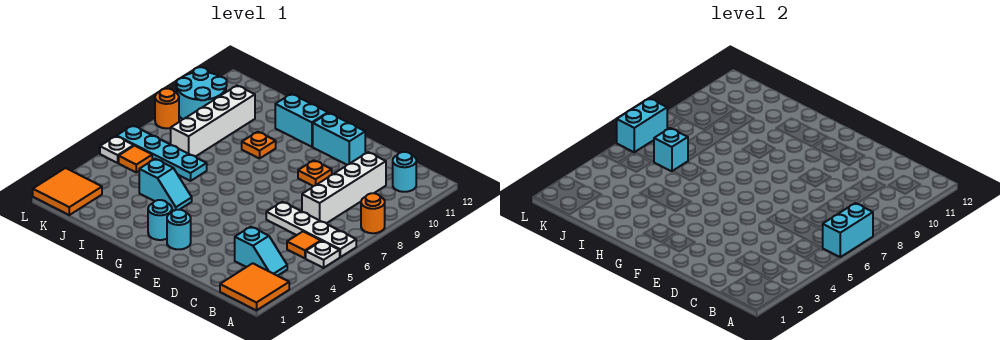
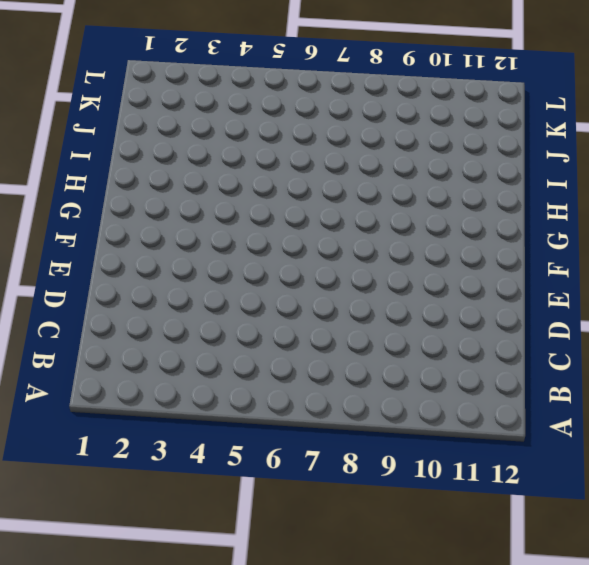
none -> orange tile A1:B2 level 1
none -> white plate A5 level 1
none -> white plate A6:D6 level 1

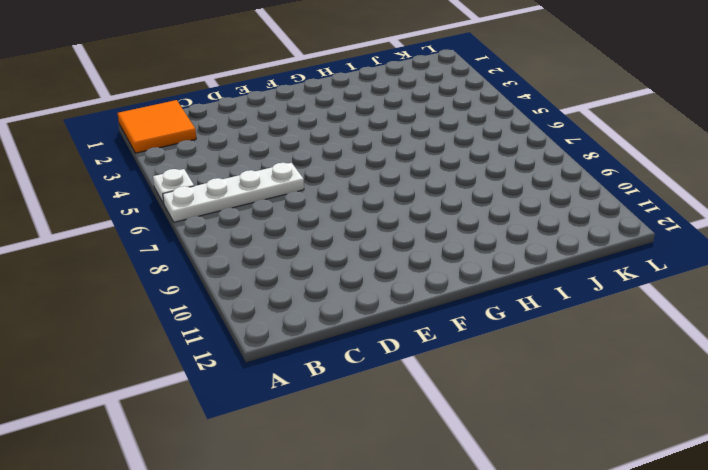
none -> orange round brick A8 level 1
none -> cyan slope B3:C3 level 1 top C
none -> orange tile B5 level 1

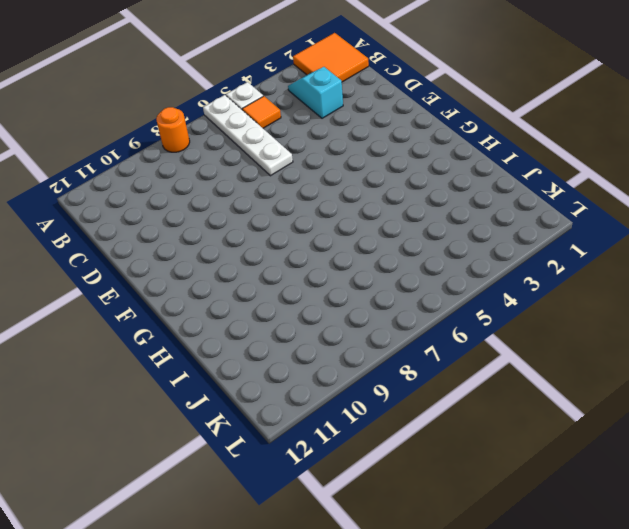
none -> cyan round brick B11 level 1
none -> white brick C7:C10 level 1
none -> orange plate E9 level 1

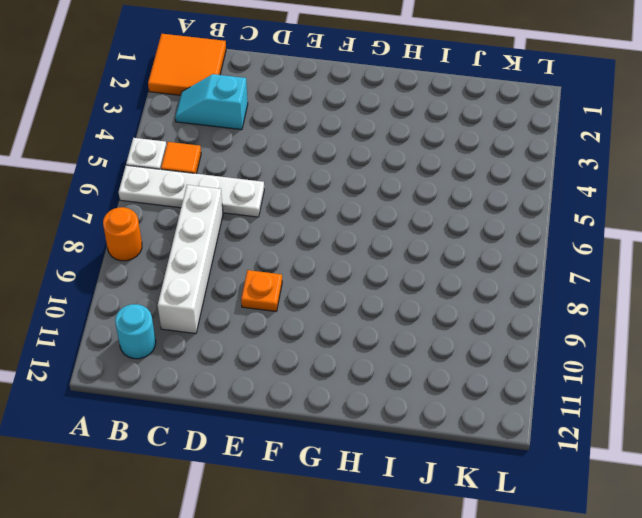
none -> cyan brick E11:F11 level 1
none -> cyan round brick F2 level 1
none -> cyan round brick G2 level 1

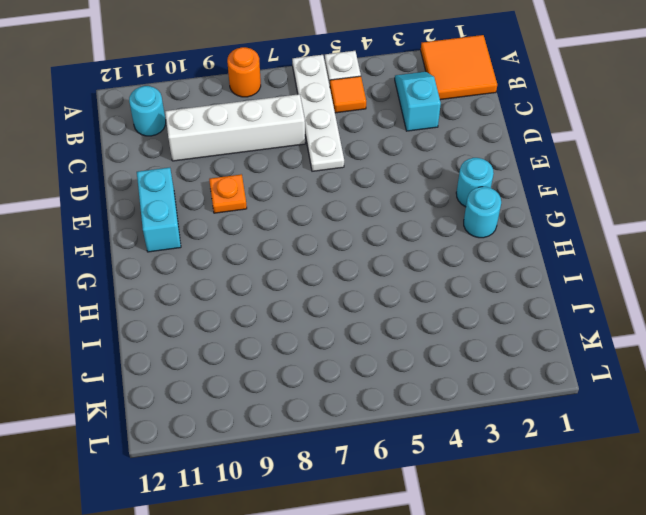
none -> cyan brick G11:H11 level 1
none -> cyan slope H4:I4 level 1 top I
none -> orange plate H9 level 1

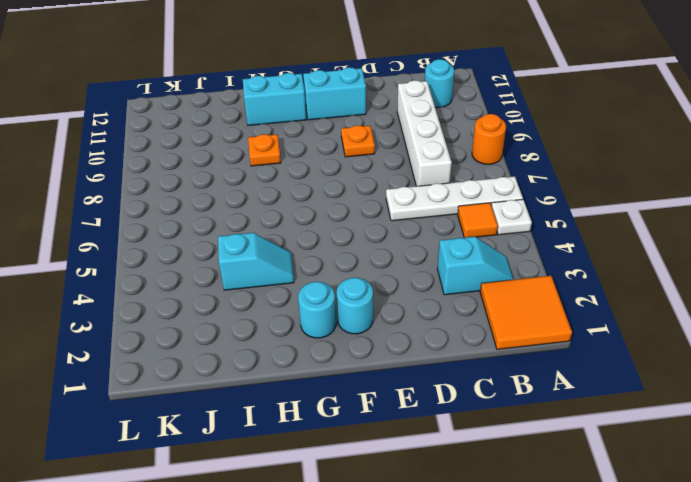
none -> cyan plate I6:L6 level 1
none -> white brick J7:J10 level 1
none -> orange tile K1:L2 level 1

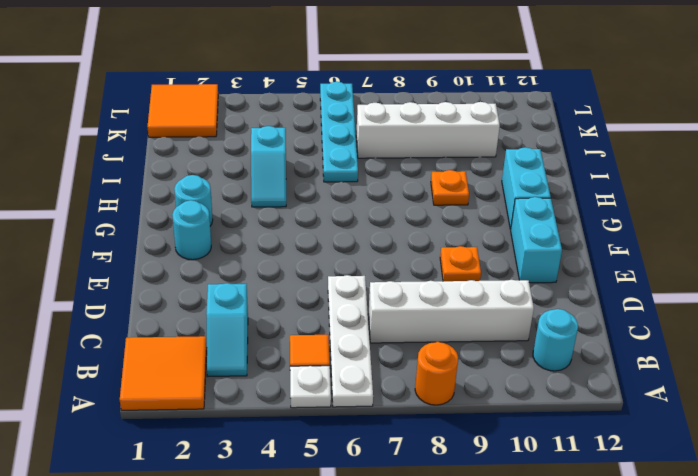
none -> orange tile K5 level 1
none -> cyan round brick K9:L10 level 1
none -> white plate L5 level 1

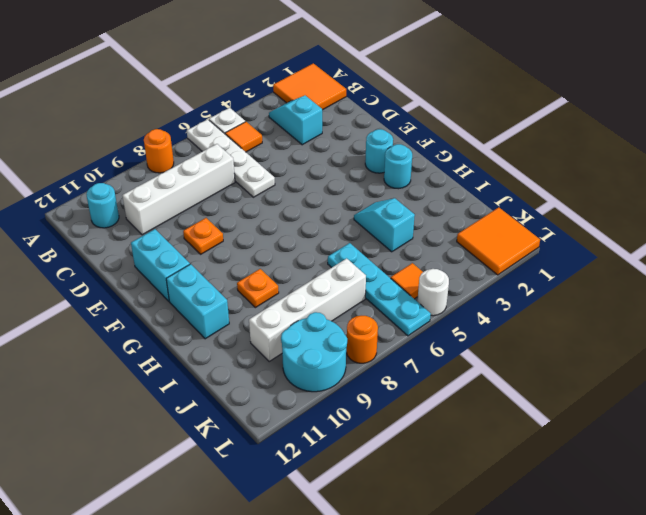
white round brick L5 level 1 -> white plate L5 level 1
none -> cyan brick A6:A7 level 2
none -> cyan brick J6 level 2
none -> cyan brick L6:L7 level 2

